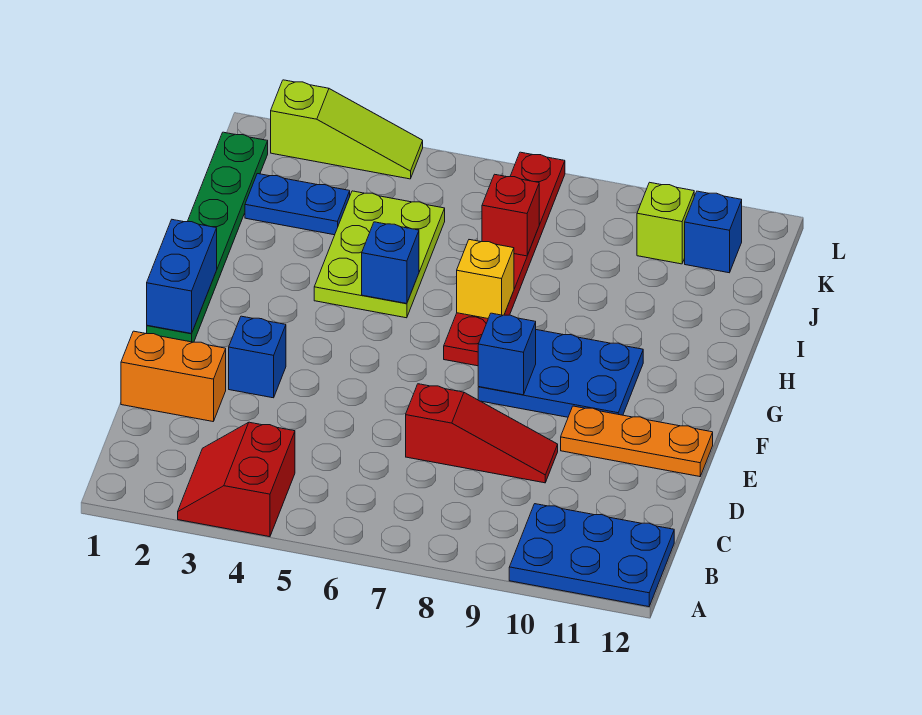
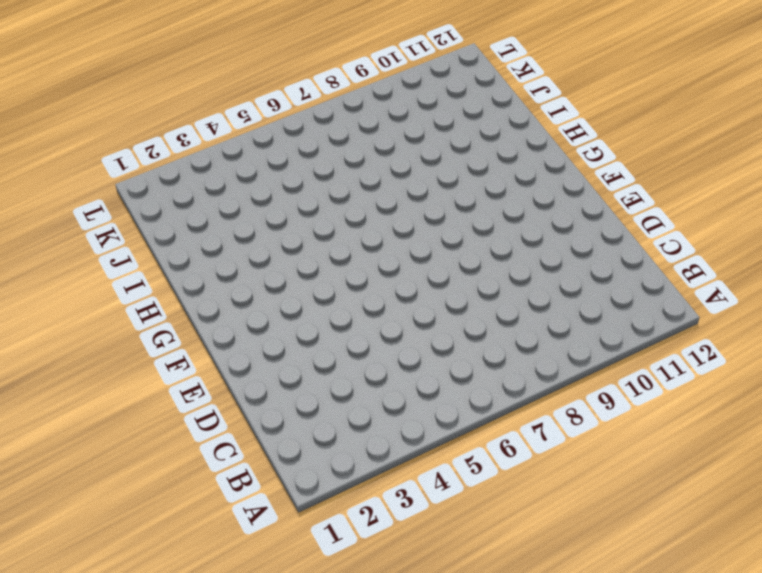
none -> red slope A3:B4 level 1 top 4
none -> blue plate A10:B12 level 1
none -> orange brick D1:D2 level 1

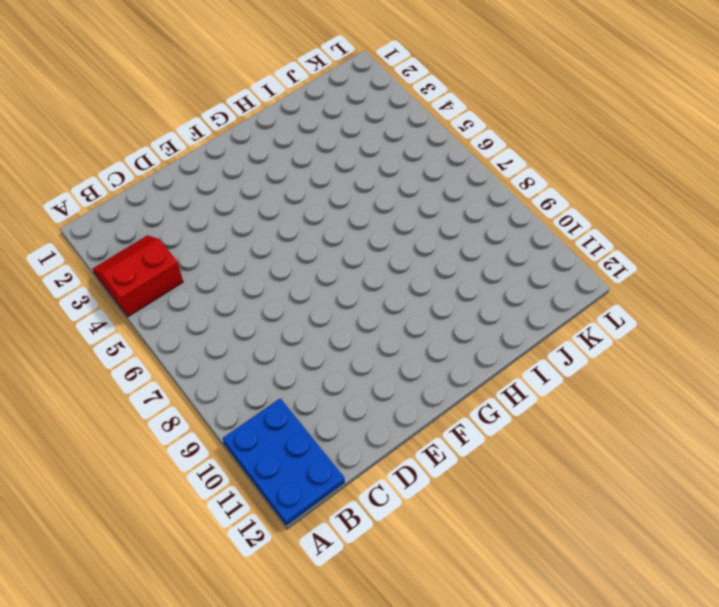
none -> orange brick D1:D2 level 1
none -> red slope D7:D9 level 1 top 7
none -> blue brick E3 level 1

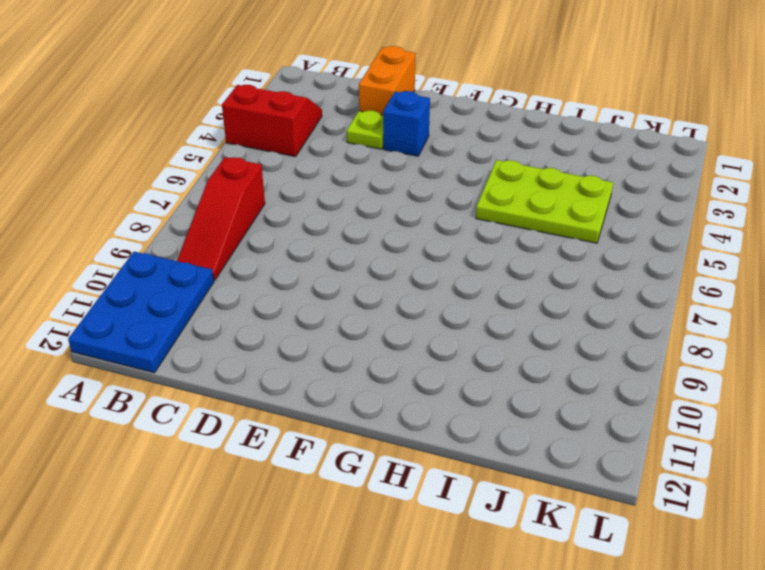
red slope B7:B9 level 1 top 7 -> red slope D7:D9 level 1 top 7
lime plate D3 level 1 -> none
none -> orange plate E10:E12 level 1
none -> green plate F1:K1 level 1
none -> blue plate F8:G10 level 1

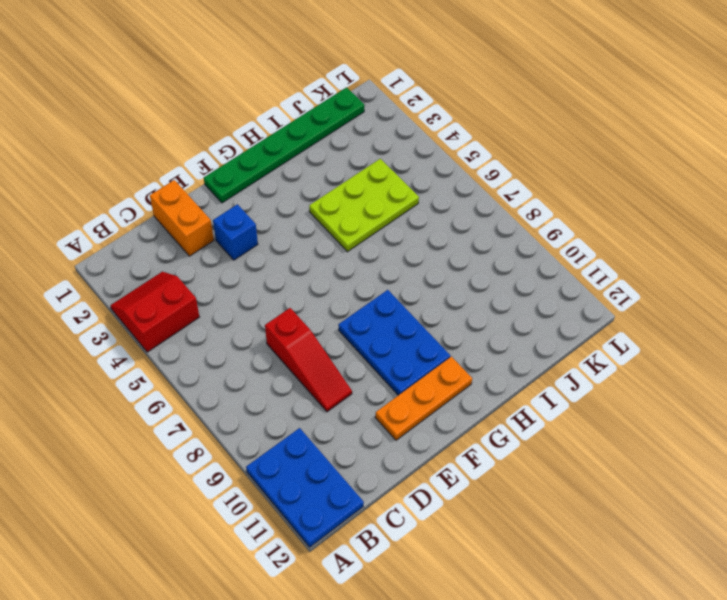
orange plate E11:G11 level 1 -> orange plate E10:E12 level 1
none -> red plate G7:L7 level 1
none -> blue plate J2:J3 level 1
none -> lime brick K10 level 1

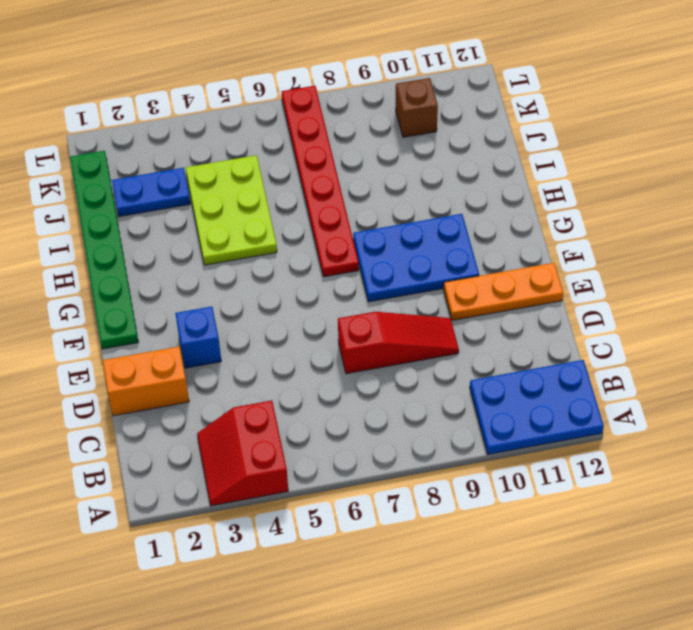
brown brick K10 level 1 -> lime brick K10 level 1
none -> blue brick K11 level 1
none -> lime slope L2:L4 level 1 top 2
none -> blue brick F1:G1 level 2

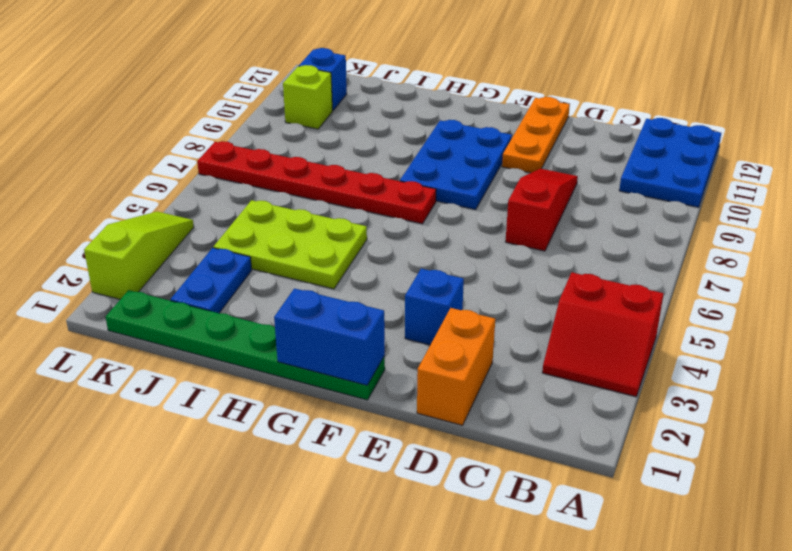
none -> blue brick F8 level 2
none -> blue brick H5 level 2
none -> yellow brick H7 level 2

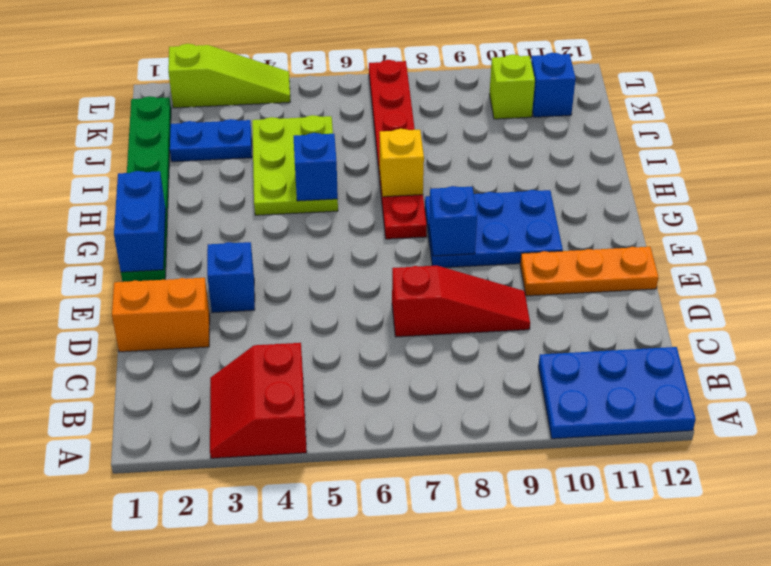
none -> red brick J7 level 2

